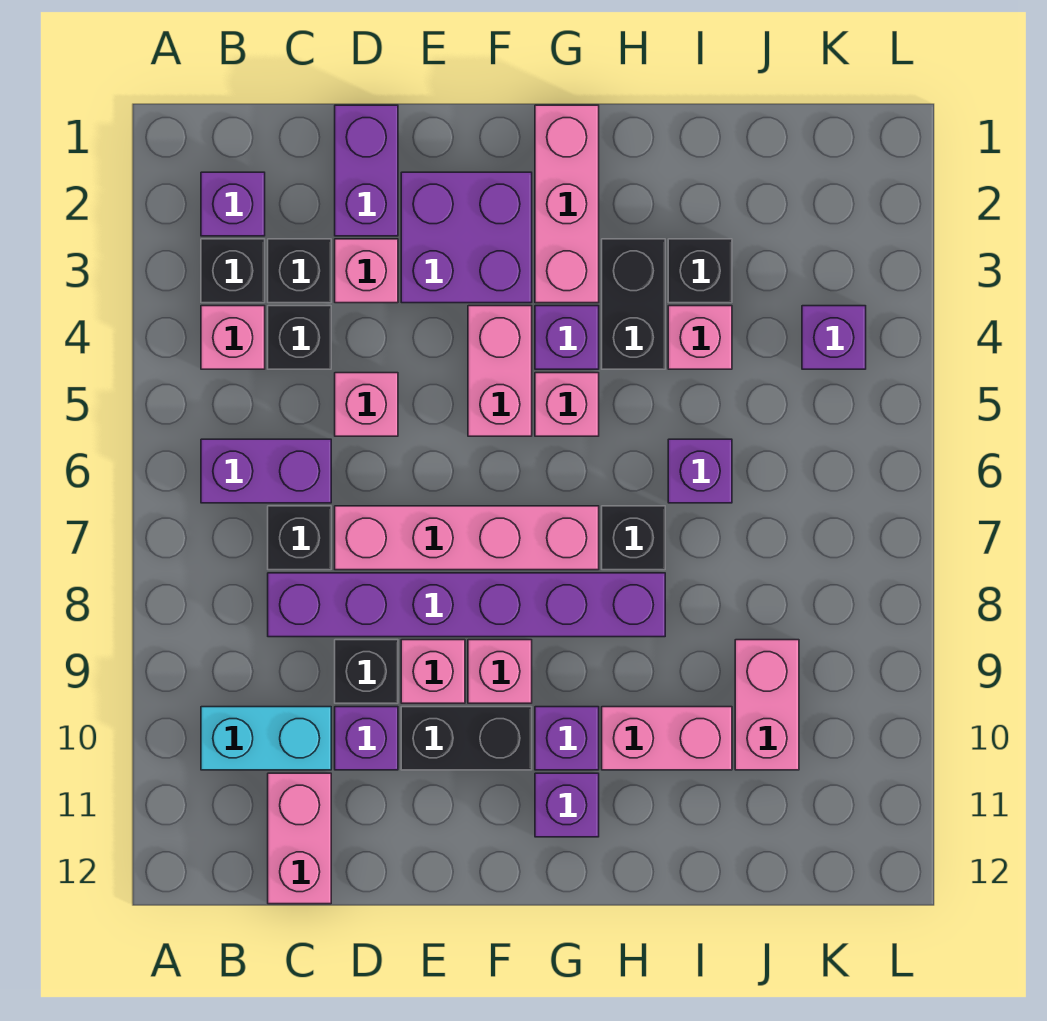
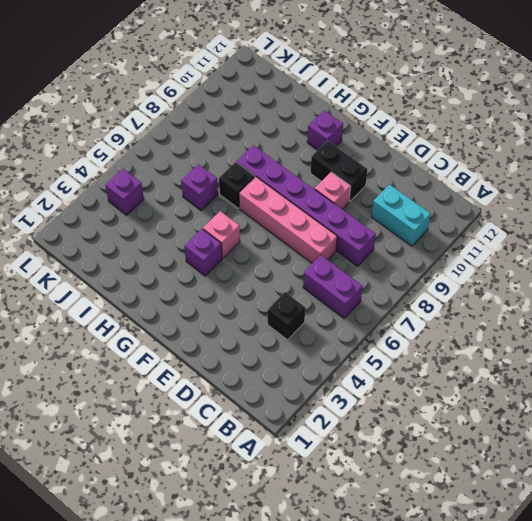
none -> purple brick B2 level 1
none -> black brick B3 level 1
none -> pink brick B4 level 1
none -> black brick C3 level 1

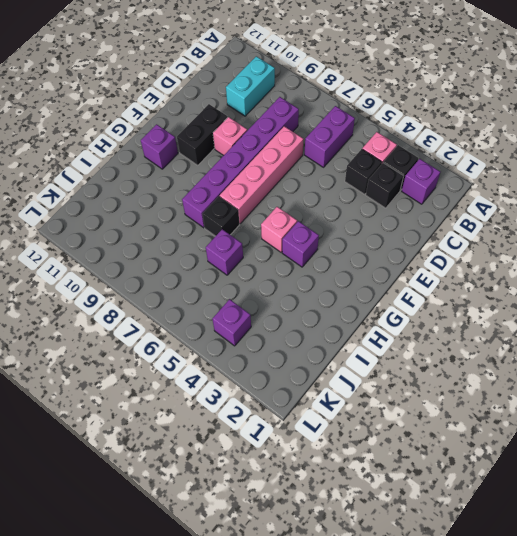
none -> black brick C7 level 1
none -> pink brick C11:C12 level 1
none -> purple brick D1:D2 level 1
none -> pink brick D3 level 1

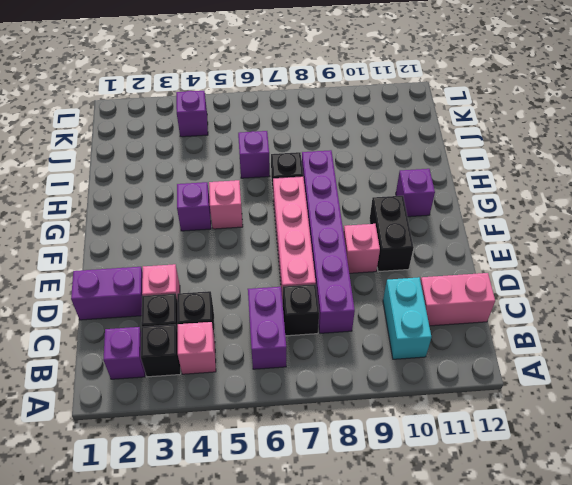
none -> pink brick D5 level 1
none -> black brick D9 level 1
none -> purple brick D10 level 1
none -> purple brick E2:F3 level 1

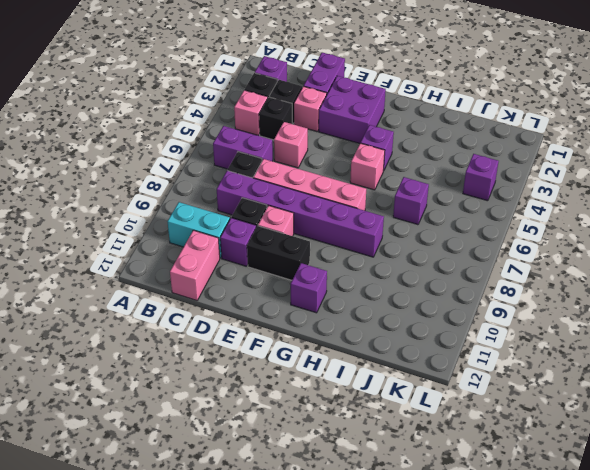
none -> pink brick F4:F5 level 1
none -> pink brick F9 level 1
none -> pink brick G1:G3 level 1
none -> purple brick G10 level 1

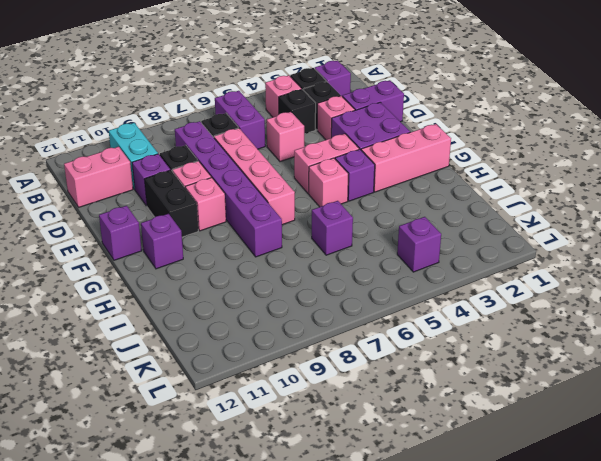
purple brick F12 level 1 -> purple brick G10 level 1
none -> black brick H3:H4 level 1
none -> black brick H7 level 1
none -> pink brick H10:I10 level 1
none -> black brick I3 level 1

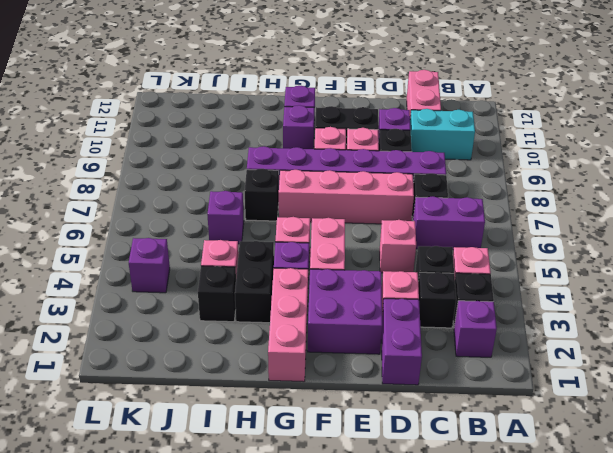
none -> pink brick H10:I10 level 1
none -> pink brick J9:J10 level 1

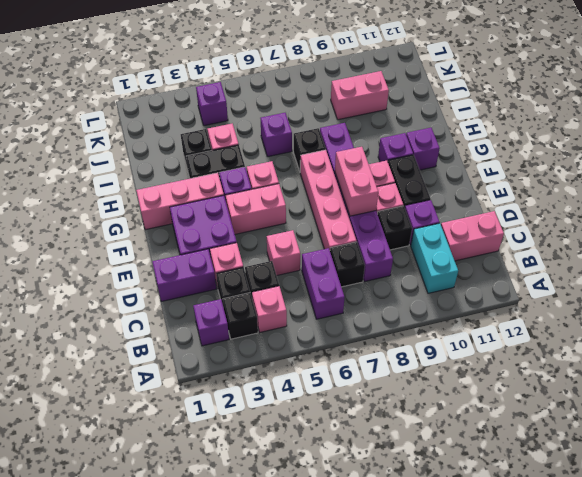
pink brick E8:F8 level 2 -> pink brick H10:I10 level 1

